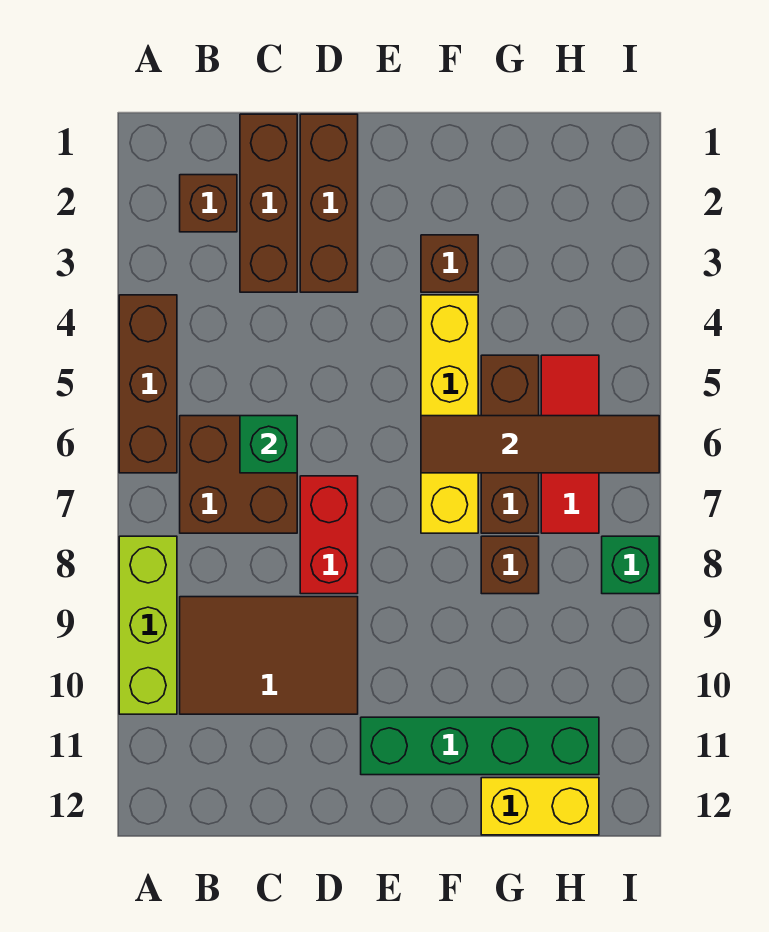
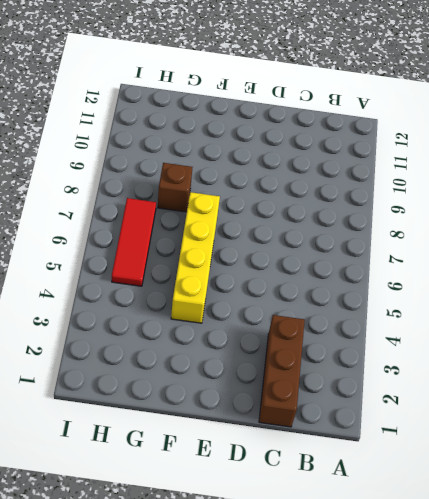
none -> brown brick A4:A6 level 1
none -> lime brick A8:A10 level 1
none -> brown brick B2 level 1

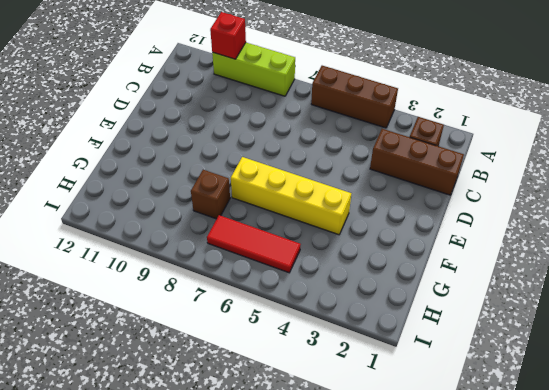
red brick A10 level 2 -> none
none -> brown brick B6:C7 level 1
none -> brown tile B9:D10 level 1
none -> brown brick D1:D3 level 1

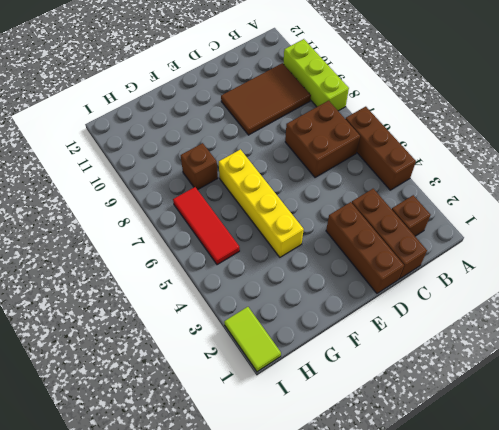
lime tile I1:I2 level 1 -> none
none -> red brick D7:D8 level 1
none -> green brick E11:H11 level 1
none -> brown brick F3 level 1

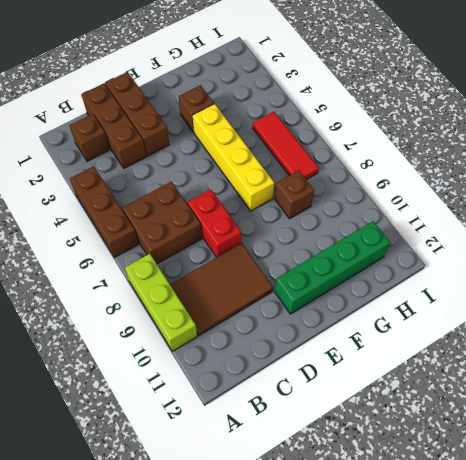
none -> brown brick G5:G7 level 1
none -> yellow brick G12:H12 level 1
none -> green brick I8 level 1

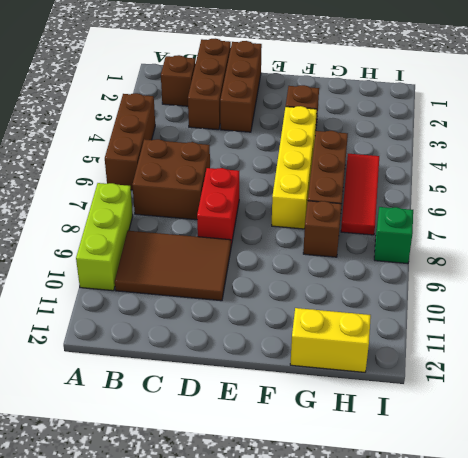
none -> green brick E11:H11 level 1
none -> green brick C6 level 2
none -> brown tile F6:I6 level 2

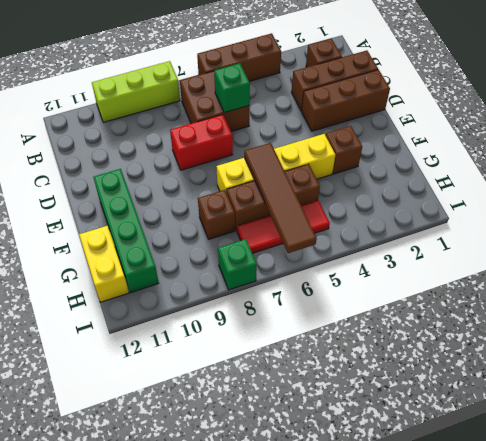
none -> brown tile B9:D10 level 1

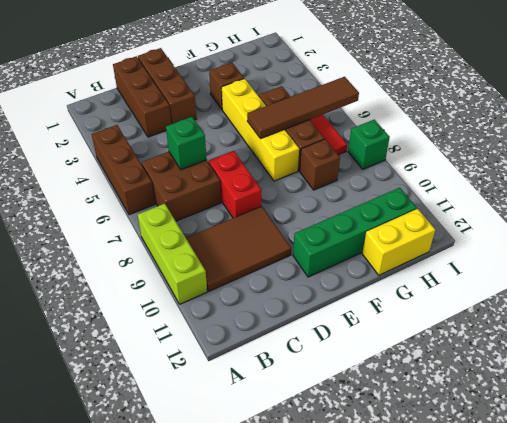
none -> brown brick B2 level 1

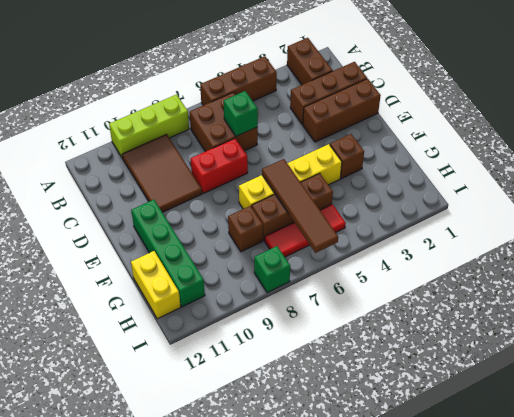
brown brick A2:B2 level 1 -> brown brick B2 level 1

